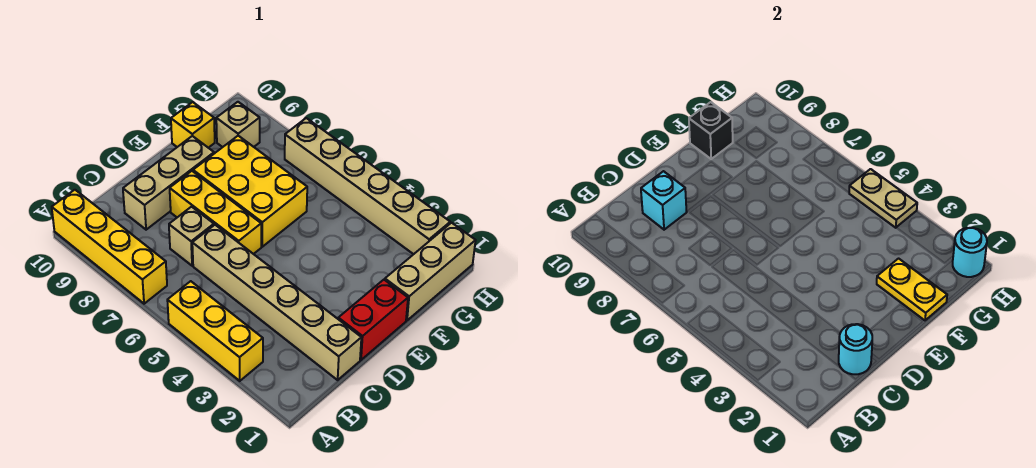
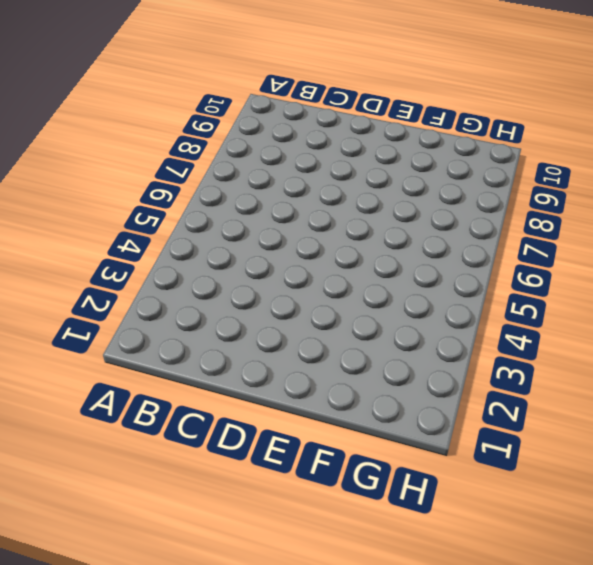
none -> yellow brick A3:A5 level 1
none -> yellow brick A7:A10 level 1
none -> tan brick C1:C6 level 1

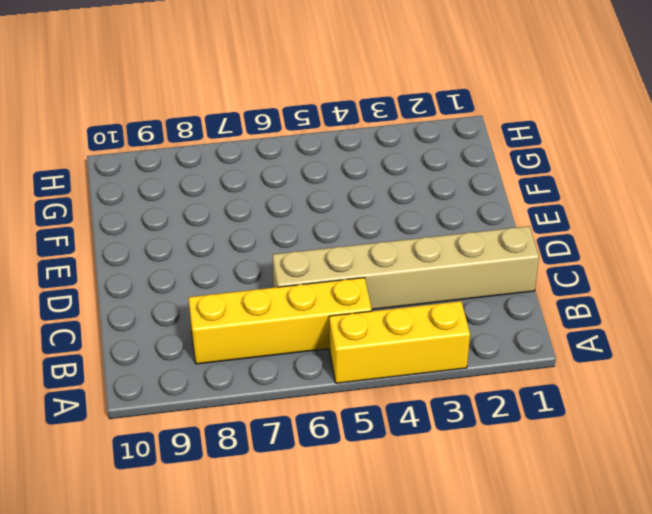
yellow brick B5:B8 level 1 -> yellow brick A7:A10 level 1
none -> tan brick C7 level 1
none -> tan brick C9:E9 level 1
none -> red brick D1:E1 level 1

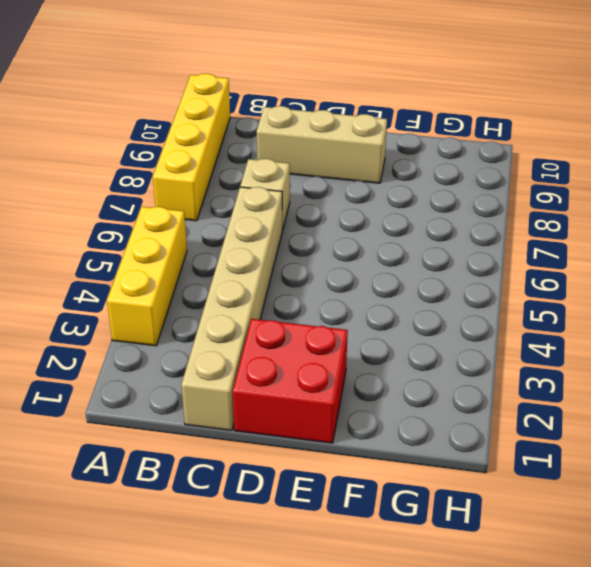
red brick D1:E2 level 1 -> red brick D1:E1 level 1
none -> yellow brick D6:D8 level 1
none -> yellow brick E6:F8 level 1
none -> tan brick F1:H1 level 1

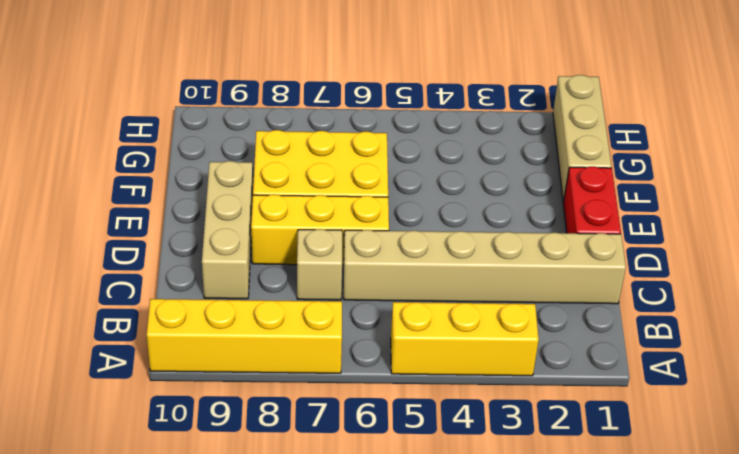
none -> yellow brick F10 level 1
none -> tan brick G9 level 1
none -> tan brick H2:H7 level 1

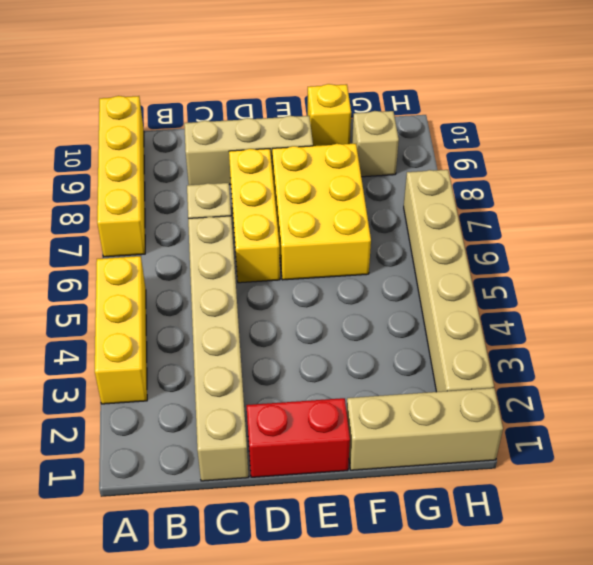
none -> cyan round brick C1 level 2
none -> cyan brick C9 level 2
none -> yellow plate F1:F2 level 2

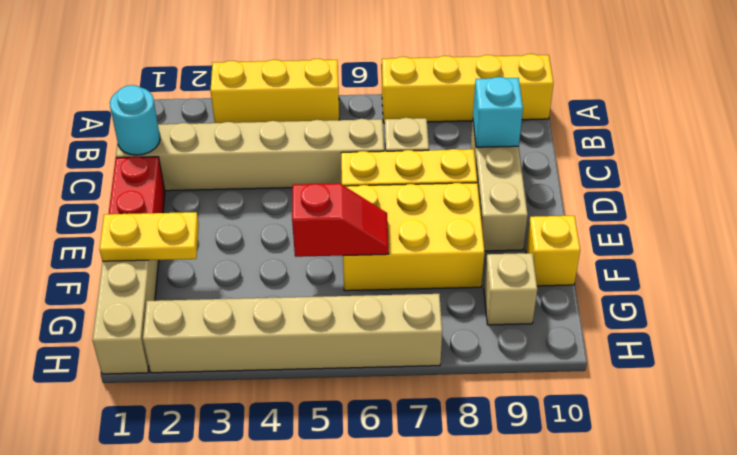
red slope F5:F6 level 2 top 5 -> none
none -> black brick F10 level 2
none -> cyan round brick H1 level 2
none -> tan plate H4:H5 level 2

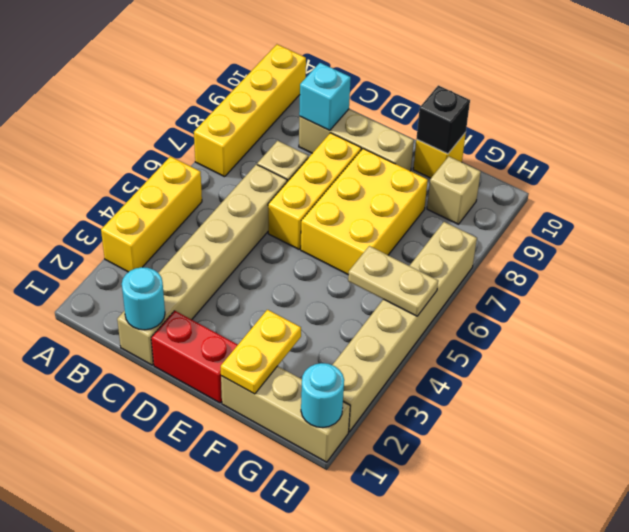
tan plate G5:H5 level 2 -> tan plate H4:H5 level 2

